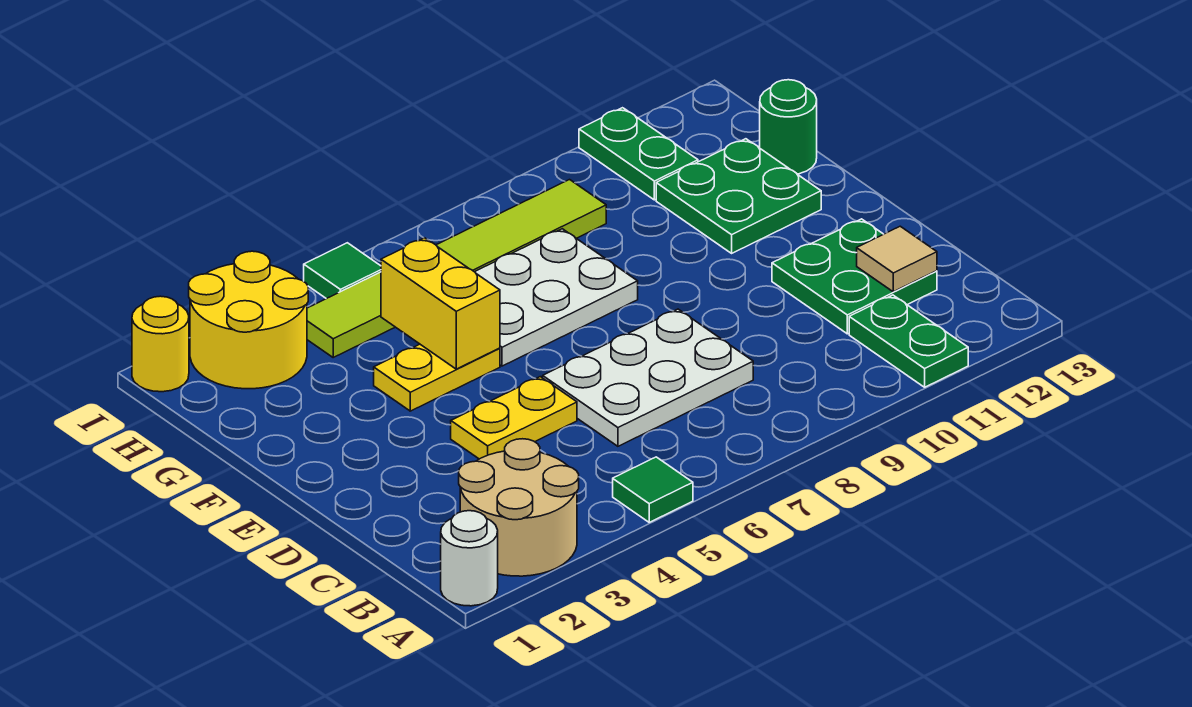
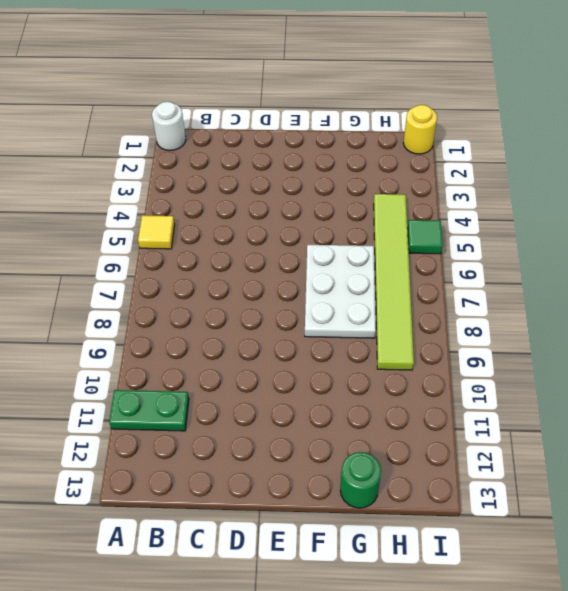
yellow tile A5 level 1 -> green tile A5 level 1
none -> tan round brick A2:B3 level 1
none -> white plate C6:D8 level 1
none -> green plate C11:D12 level 1

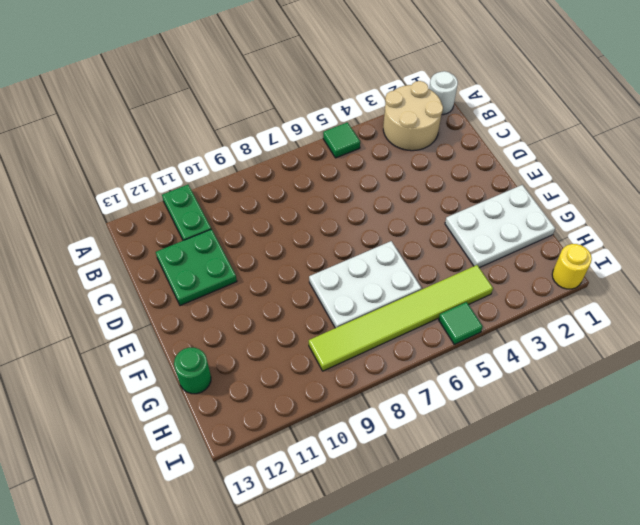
white plate F1:G3 level 1 -> white plate C6:D8 level 1
none -> yellow plate D4:D5 level 1
none -> yellow plate F4:F5 level 1
none -> green plate F11:G12 level 1

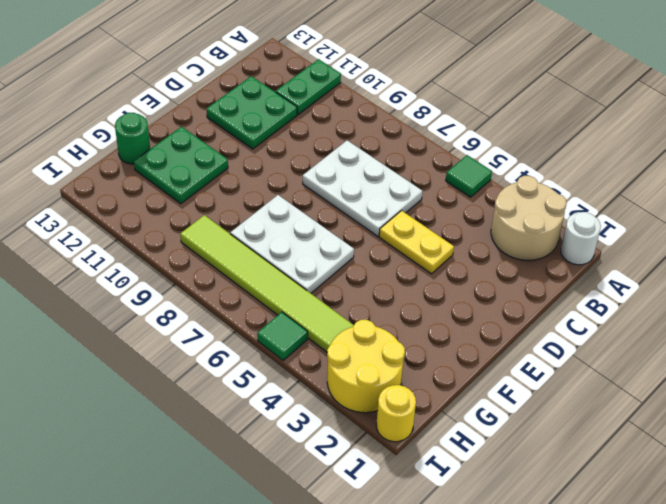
none -> yellow plate F4:F5 level 1
none -> green plate H11:I11 level 1
none -> tan tile C12 level 2

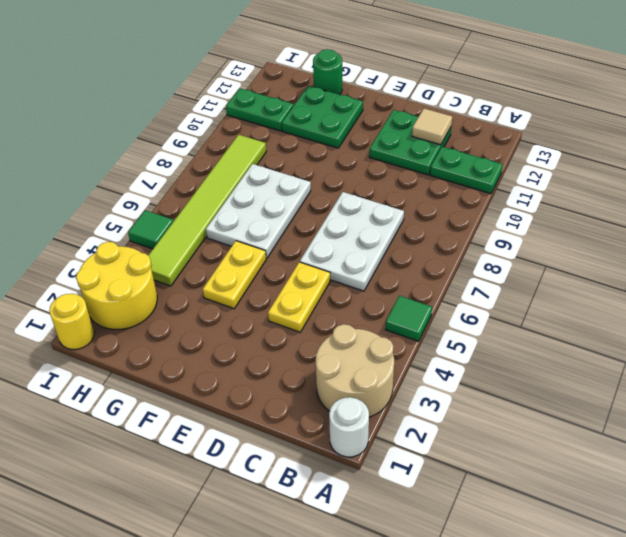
none -> yellow brick F5:G5 level 2

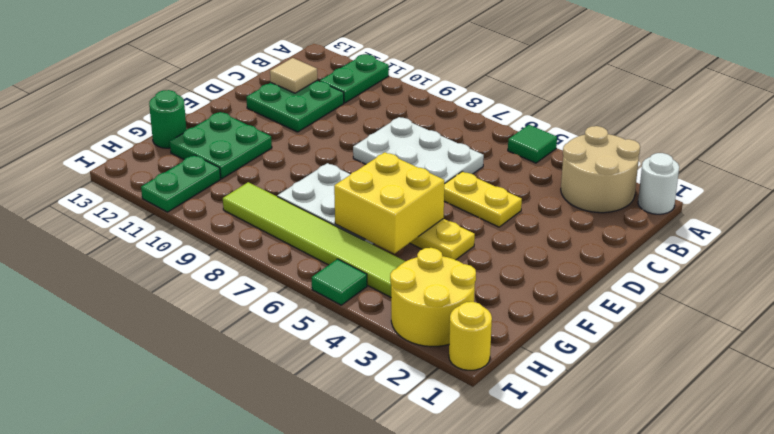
yellow brick F5:G6 level 2 -> yellow brick F5:G5 level 2

